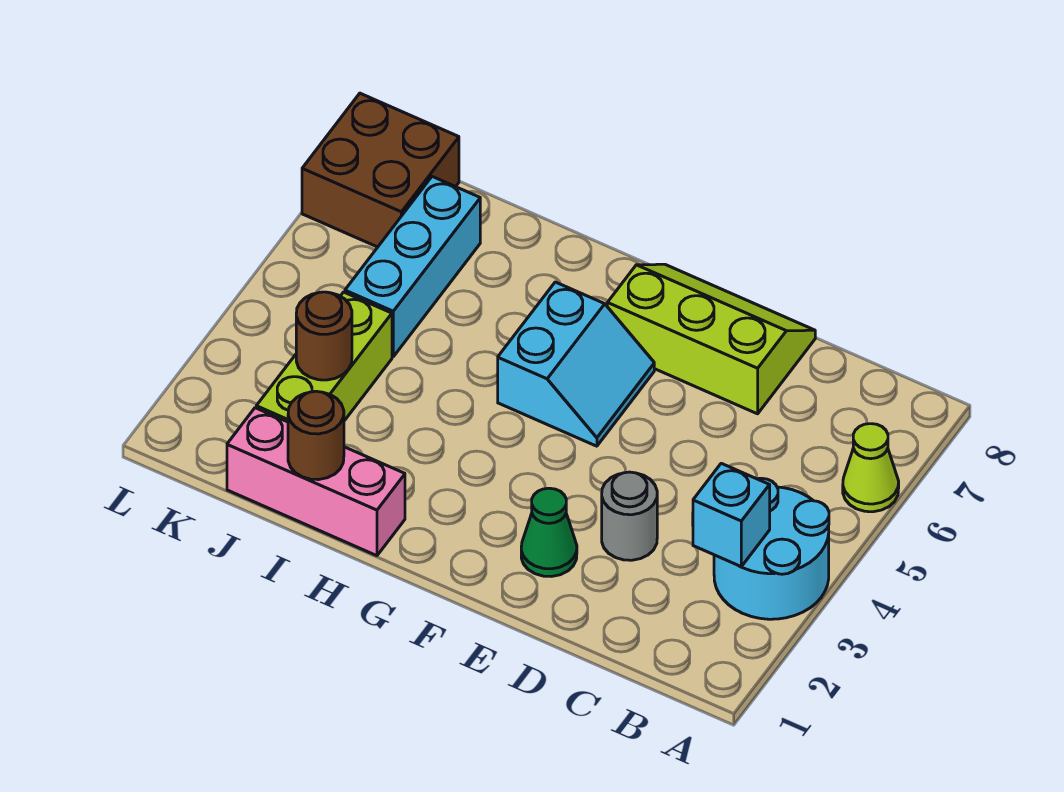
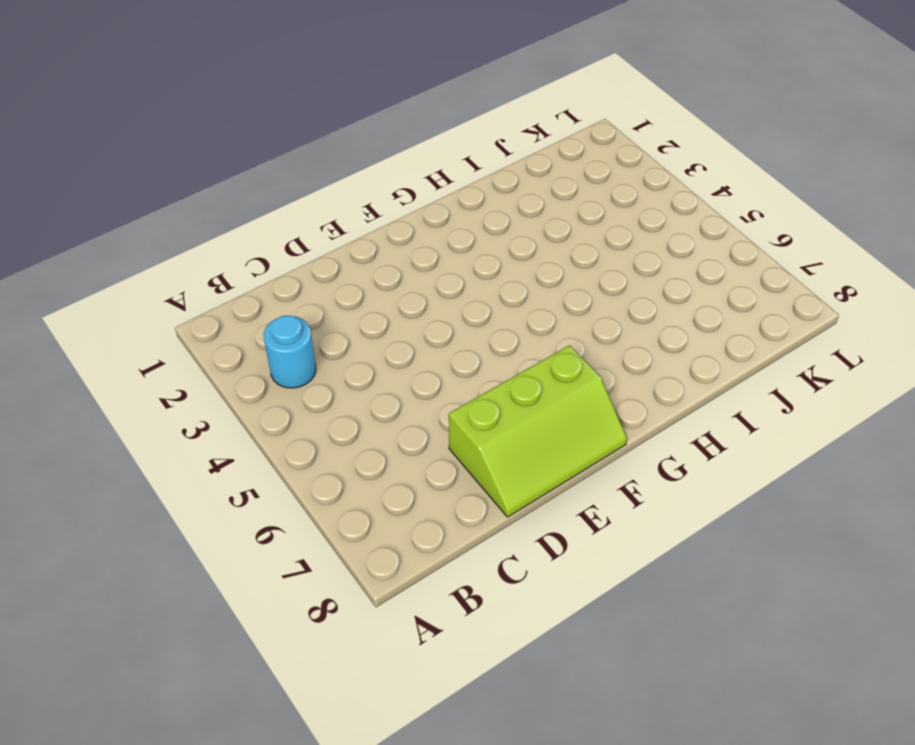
cyan round brick B3 level 1 -> cyan round brick A3:B4 level 1
none -> lime cone A6 level 1
none -> grey round brick D3 level 1
none -> green cone E2 level 1

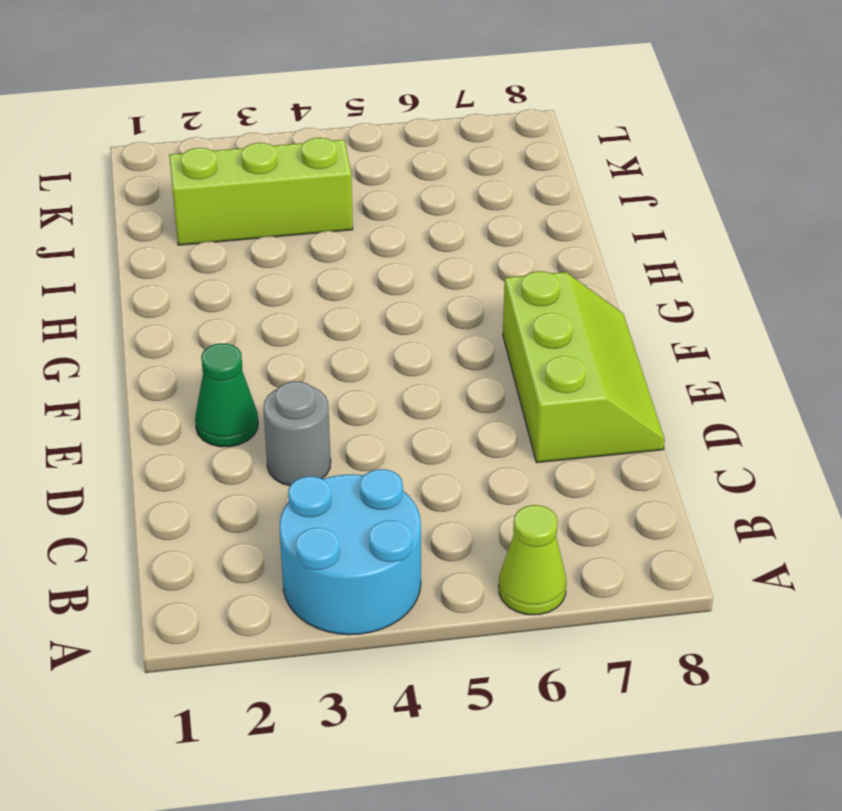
none -> cyan slope F5:G6 level 1 top G
none -> pink brick H1:J1 level 1
none -> cyan brick J5:J7 level 1

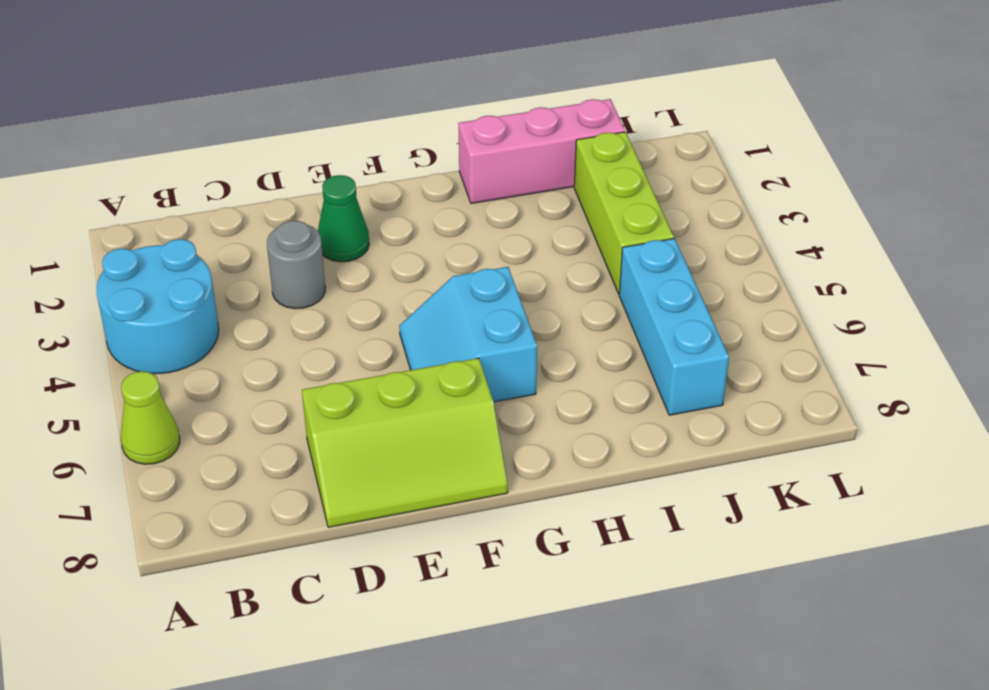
none -> brown brick K7:L8 level 1
none -> cyan brick B3 level 2
none -> brown round brick I1 level 2

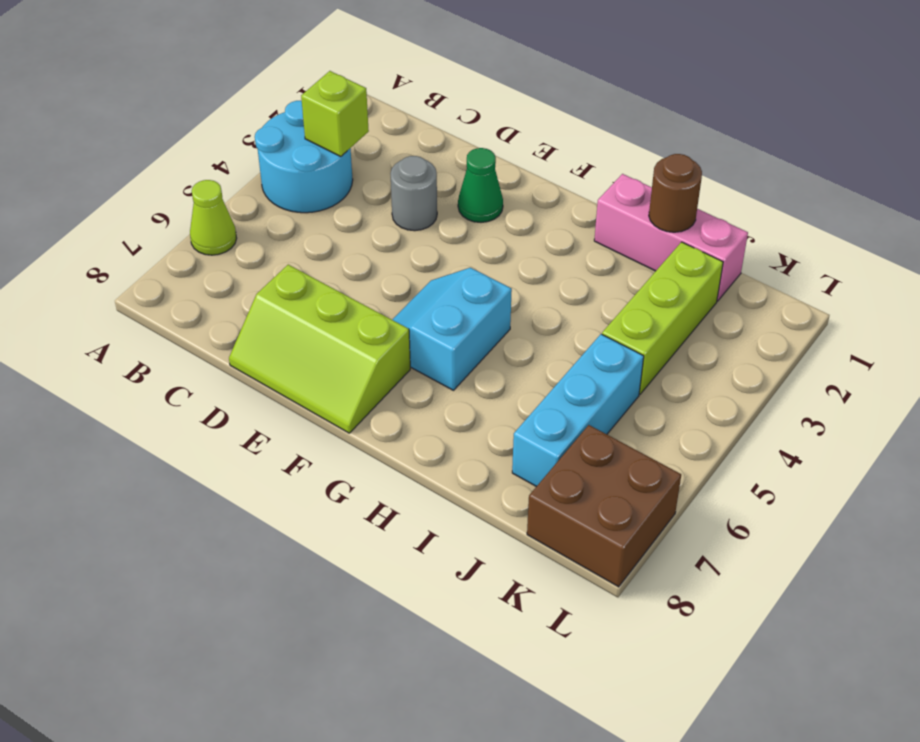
lime brick B3 level 2 -> cyan brick B3 level 2
none -> brown round brick J3 level 2

